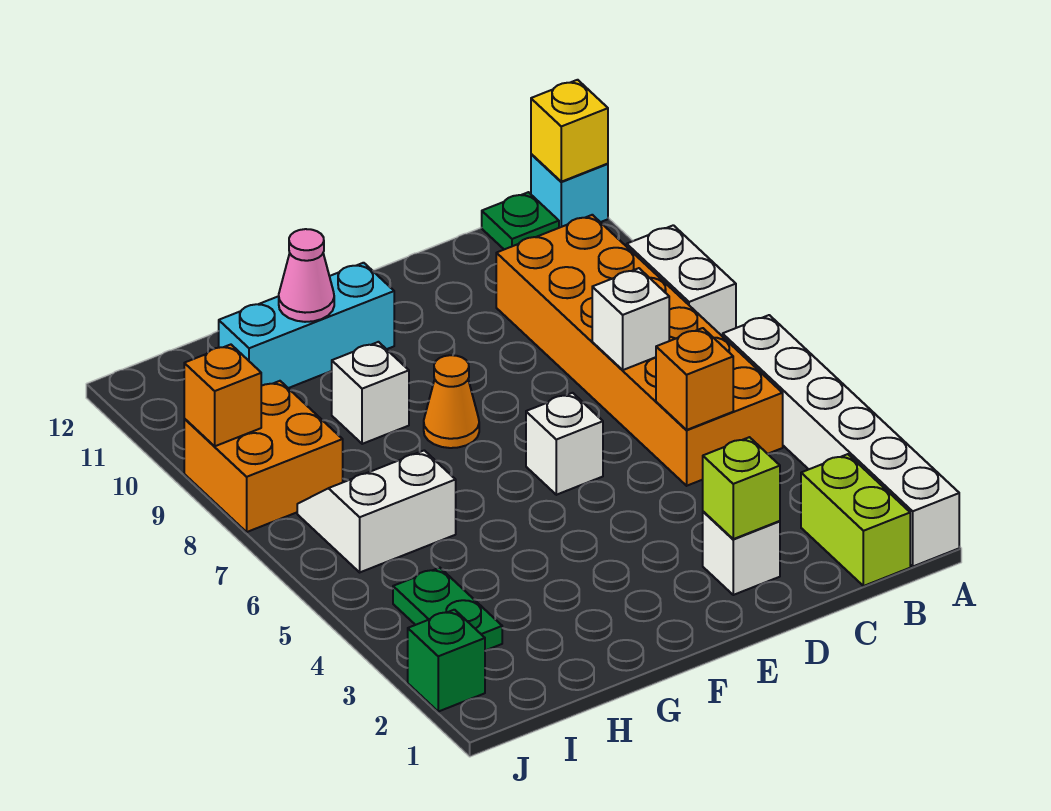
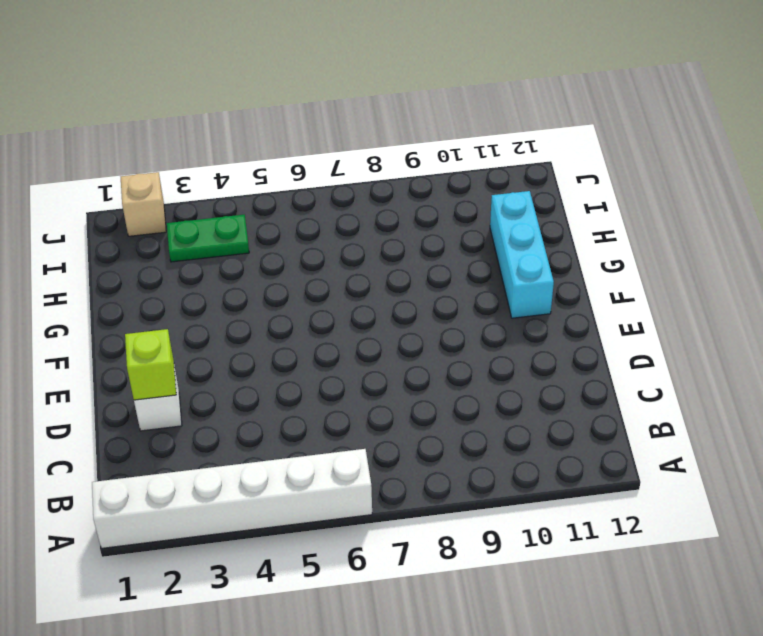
tan brick J2 level 1 -> green brick J2 level 1
none -> white brick A8:A9 level 1
none -> cyan brick A12 level 1
none -> lime brick B1:B2 level 1

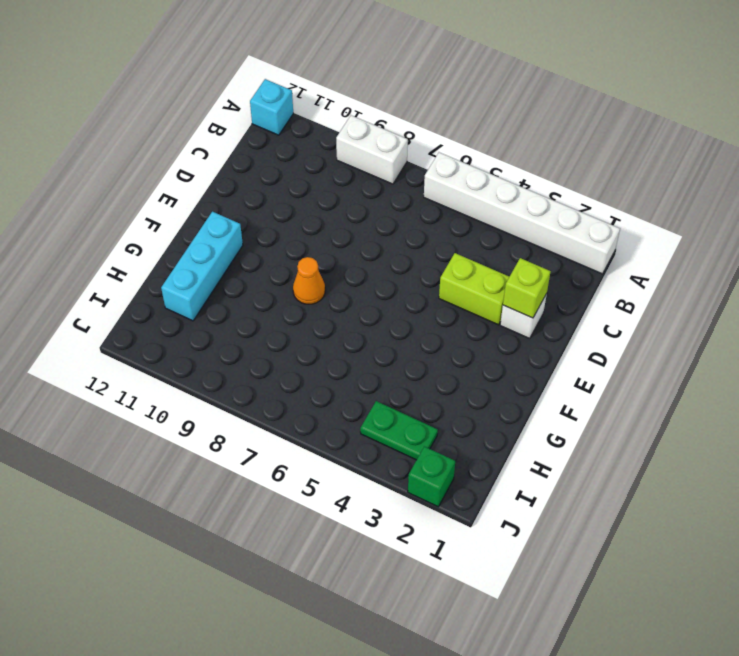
lime brick D3:D4 level 1 -> lime brick B1:B2 level 1
none -> orange brick B5:C10 level 1
none -> green plate B12 level 1
none -> white brick E6 level 1

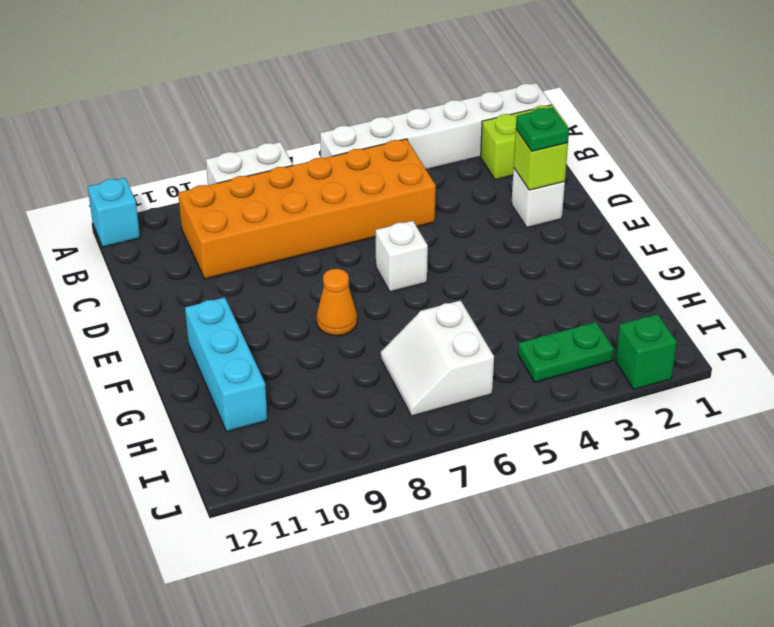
green plate D2 level 3 -> green plate B12 level 1
none -> white brick G9 level 1
none -> orange brick I8:J9 level 1
none -> yellow brick A12 level 2

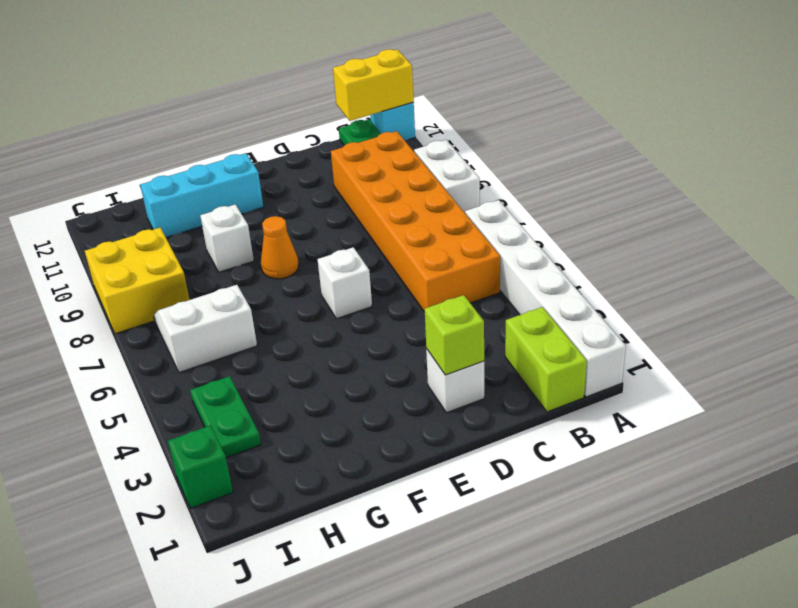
yellow brick A12:B12 level 2 -> yellow brick A12 level 2
yellow brick I8:J9 level 1 -> orange brick I8:J9 level 1
none -> orange brick C5 level 2
none -> white brick C7 level 2
none -> pink cone G11 level 2

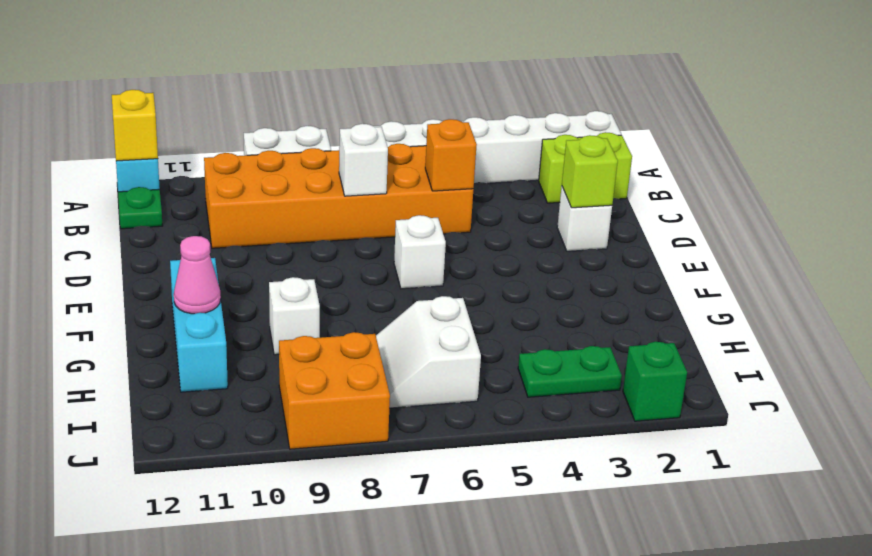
none -> orange cone F8 level 1
none -> orange brick J9 level 2

